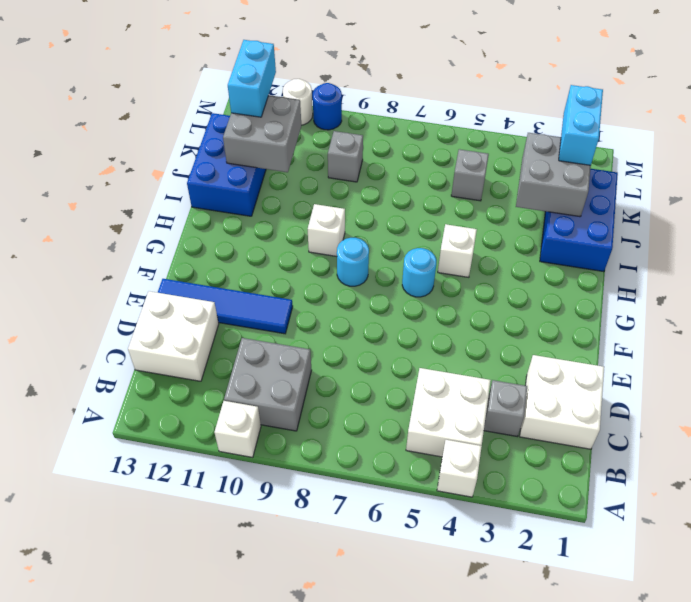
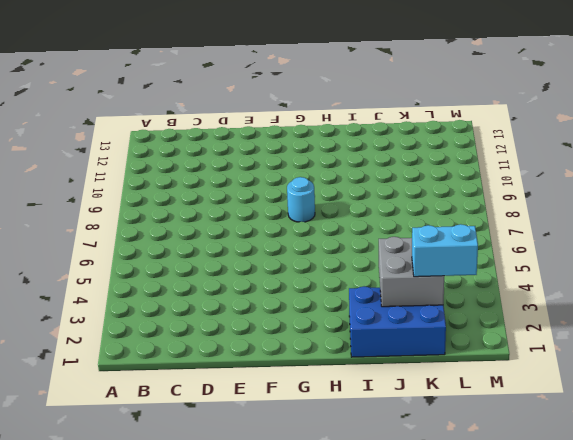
none -> white brick A4 level 1
none -> white brick A10 level 1
none -> white brick B4:C5 level 1

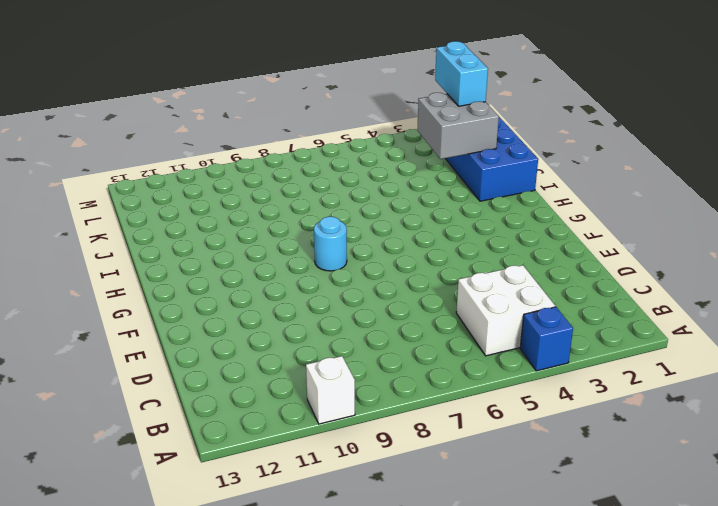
blue brick A4 level 1 -> white brick A4 level 1
none -> grey brick B9:C10 level 1
none -> white brick C1:D2 level 1
none -> grey brick C3 level 1

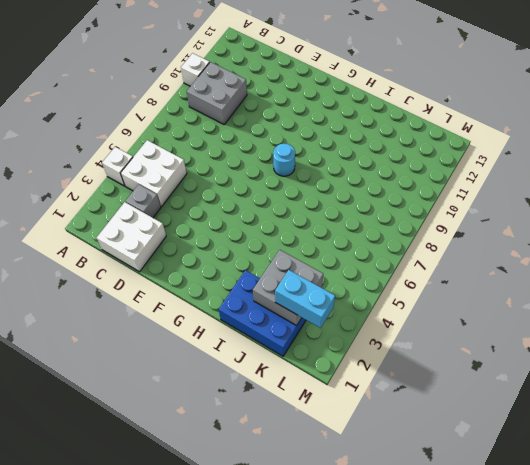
none -> white brick C12:D13 level 1
none -> blue tile E10:E13 level 1
none -> cyan round brick G6 level 1

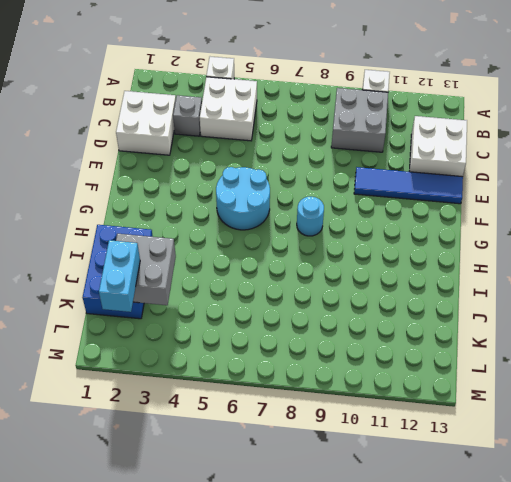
cyan round brick F5:G6 level 1 -> cyan round brick G6 level 1
none -> white brick H5 level 1
none -> white brick H9 level 1
none -> blue brick I12:K13 level 1

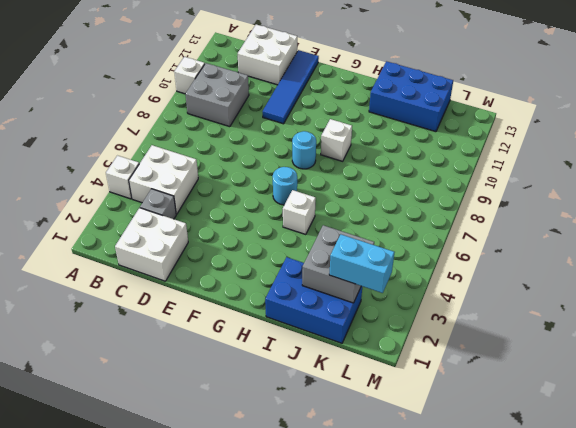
none -> grey brick K5 level 1
none -> grey brick K9 level 1
none -> blue round brick M10 level 1

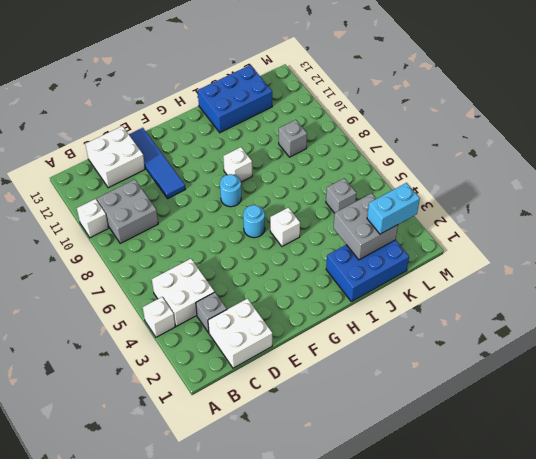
none -> blue round brick M10 level 1
none -> white round brick M11 level 1
none -> grey brick J11:K12 level 2

